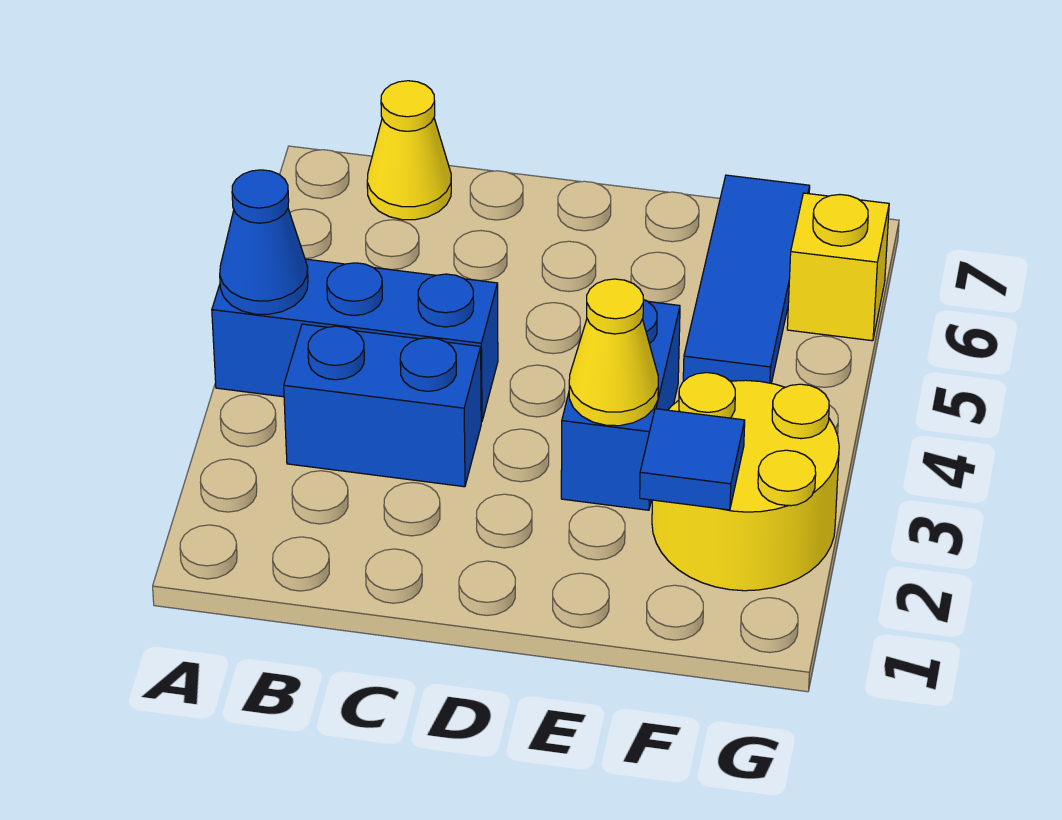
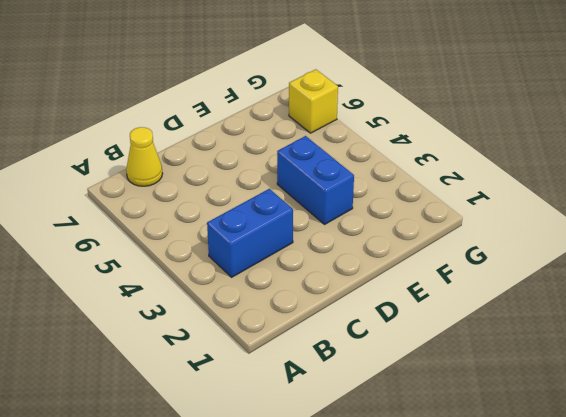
none -> blue brick A4:C4 level 1
none -> yellow round brick F2:G3 level 1

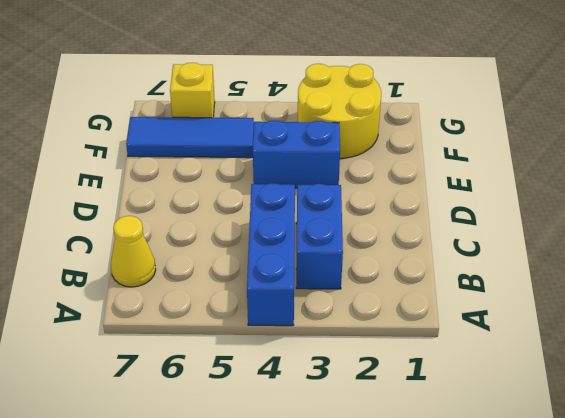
none -> blue cone A4 level 2
none -> yellow cone E3 level 2

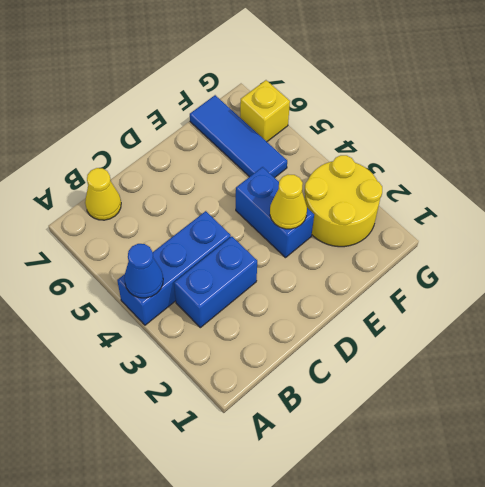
none -> blue tile F2 level 2

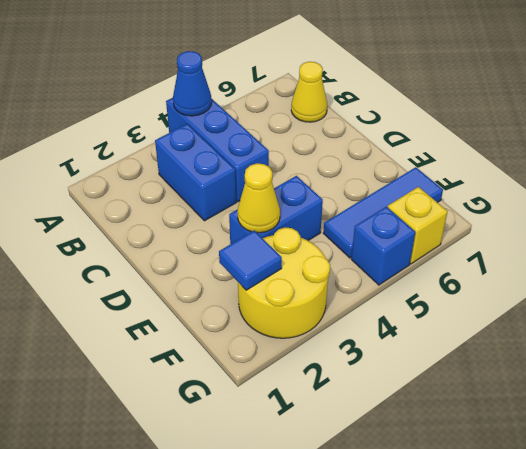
blue brick G5 level 1 -> none

